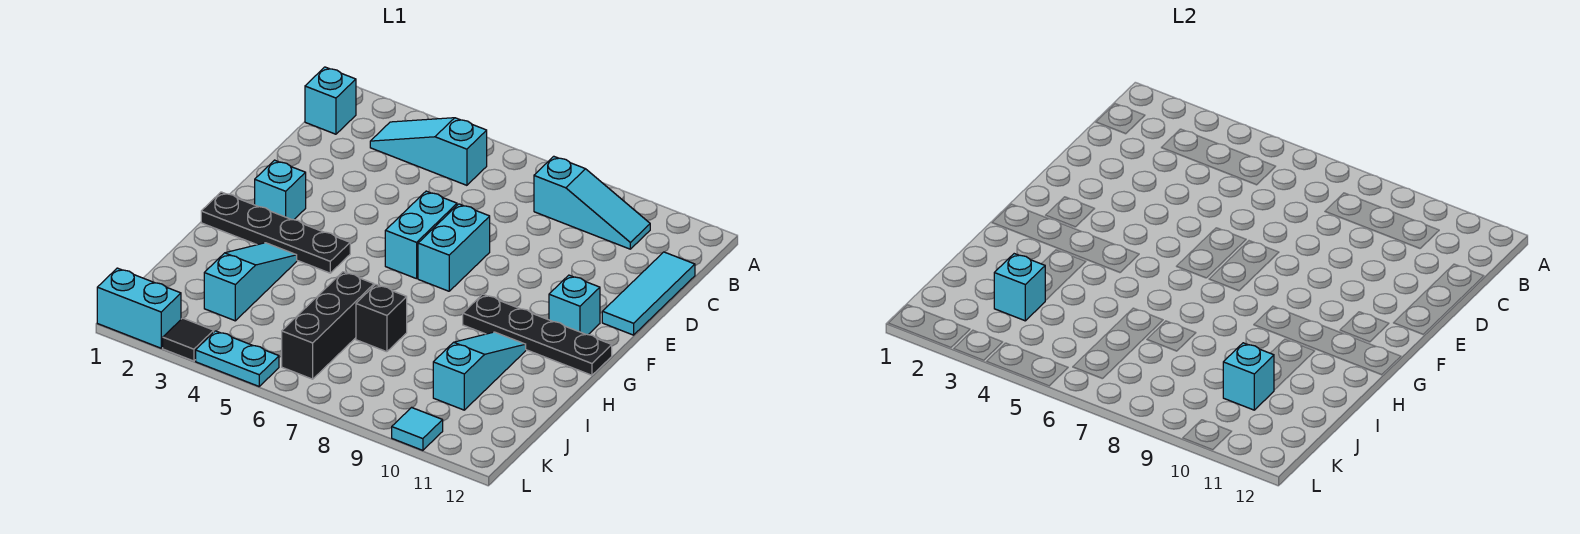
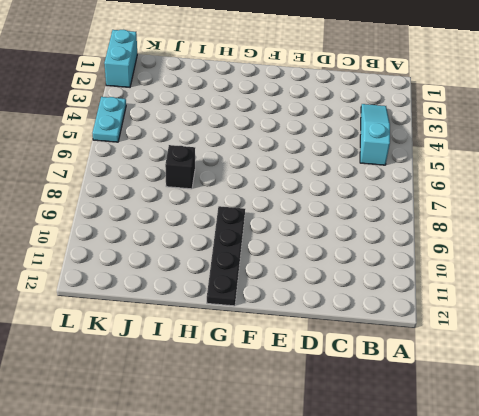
none -> cyan brick B1 level 1
none -> cyan slope B8:B10 level 1 top 8
none -> cyan tile C12:E12 level 1

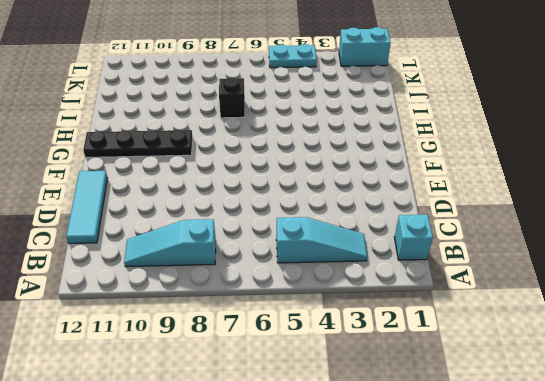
none -> cyan brick E6:F6 level 1
none -> cyan brick E7:F7 level 1
none -> cyan brick F2 level 1

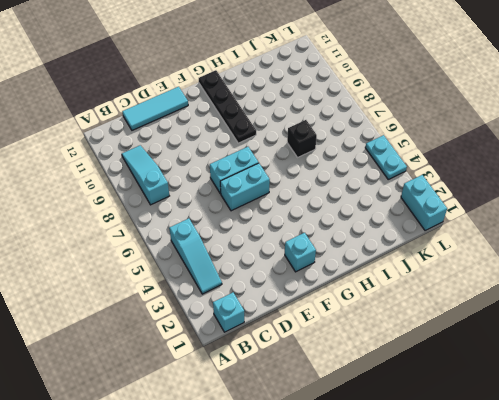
none -> cyan brick F11 level 1
none -> black plate G1:G4 level 1
none -> cyan slope H3:J3 level 1 top J

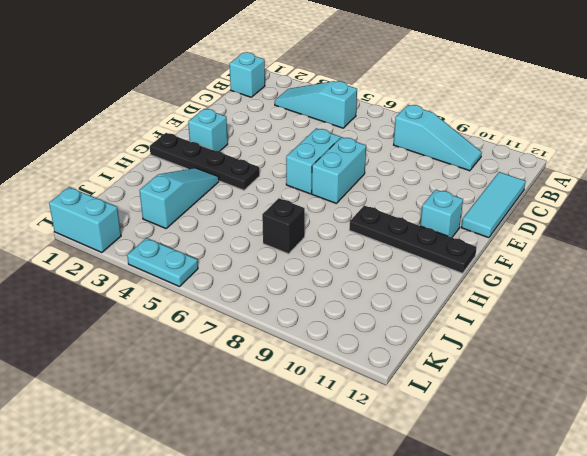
none -> cyan slope H10:J10 level 1 top J
none -> black brick I6:K6 level 1
none -> black tile L3 level 1

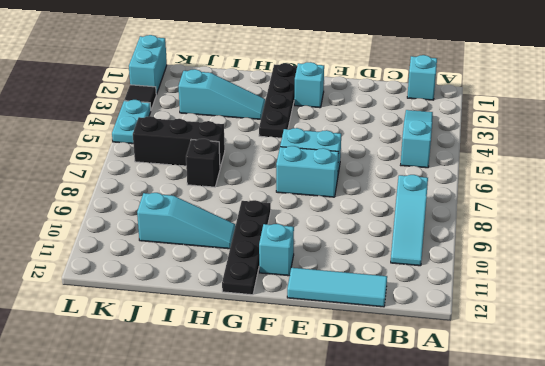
none -> cyan tile L10 level 1
none -> cyan brick J3 level 2
none -> cyan brick J10 level 2

